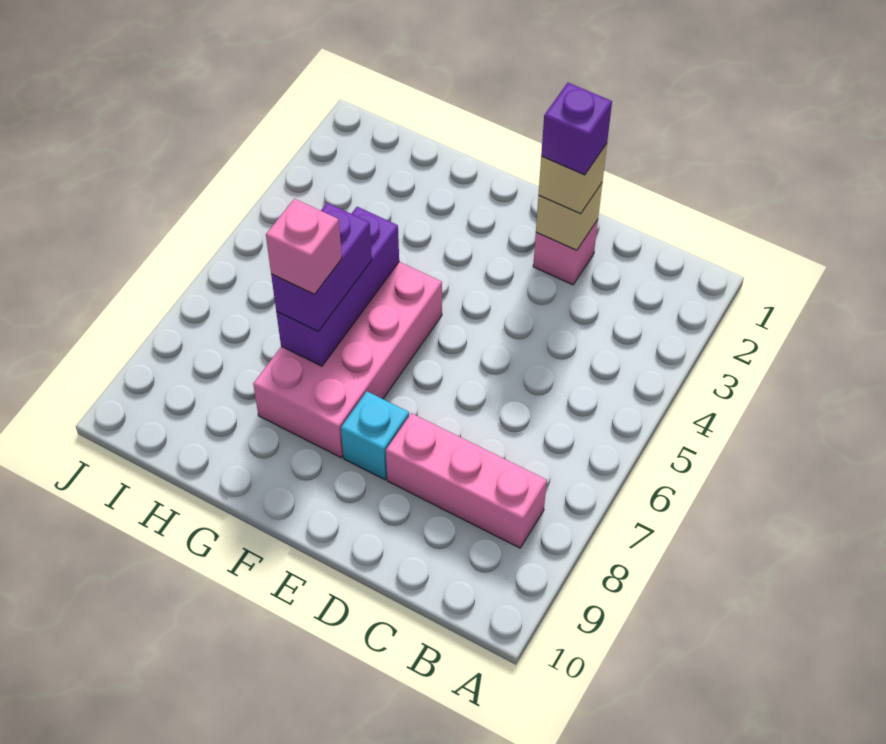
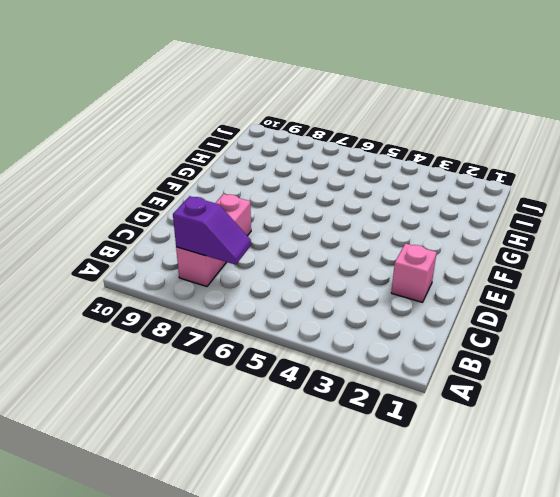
purple slope B7:B8 level 2 top 8 -> none
none -> cyan brick E8 level 1
none -> pink brick F5:G8 level 1

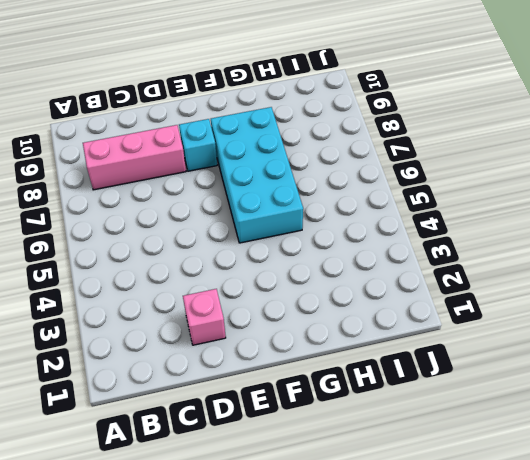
cyan brick F5:G8 level 1 -> pink brick F5:G8 level 1
none -> tan brick D2 level 2
none -> purple brick G5:G7 level 2

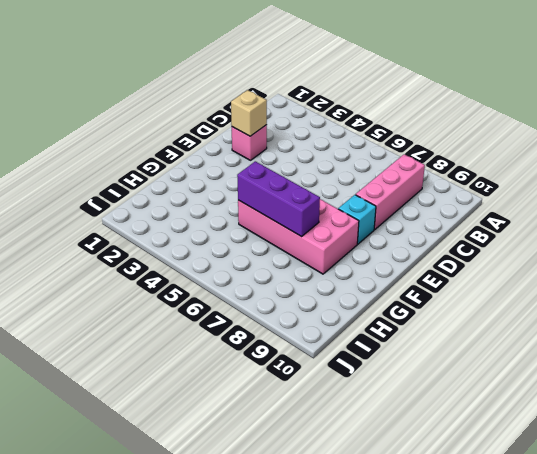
none -> tan brick D2 level 3
none -> purple brick G6:G7 level 3

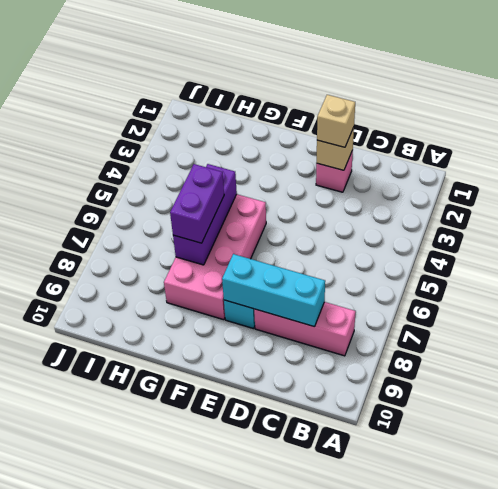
cyan brick C8:E8 level 2 -> none
none -> purple brick D2 level 4
none -> pink brick G7 level 4

